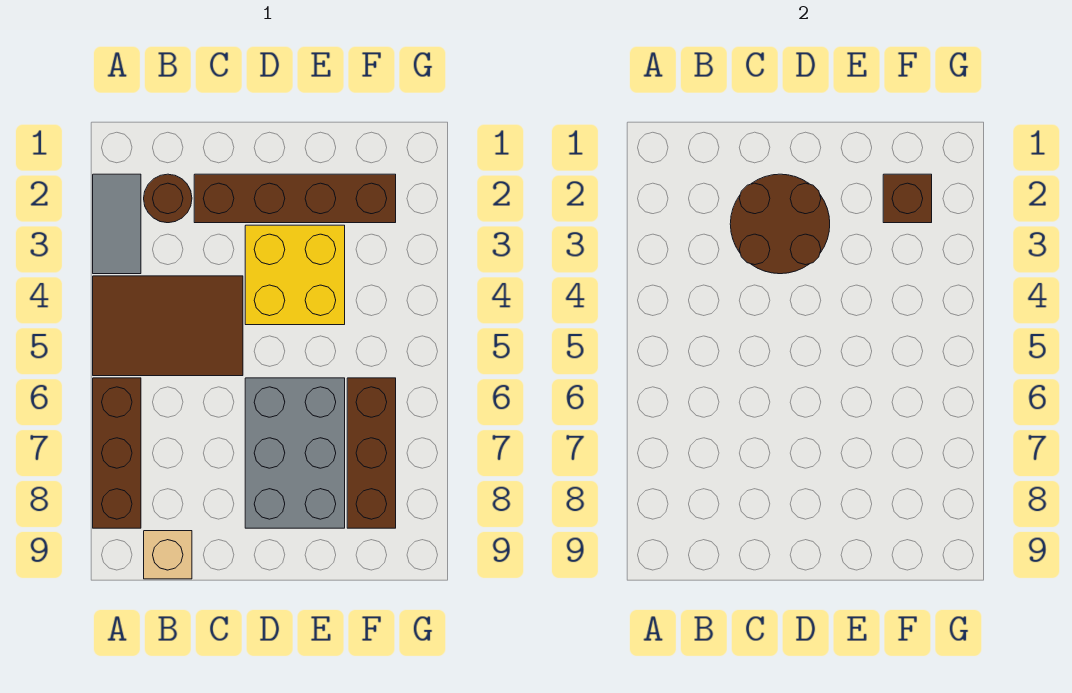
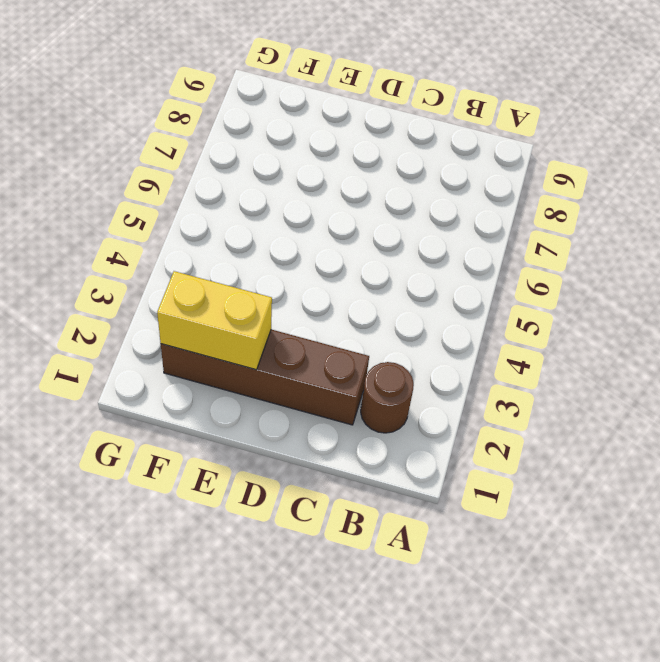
yellow brick E2:F2 level 2 -> brown brick F2 level 2
none -> grey tile A2:A3 level 1
none -> brown tile A4:C5 level 1

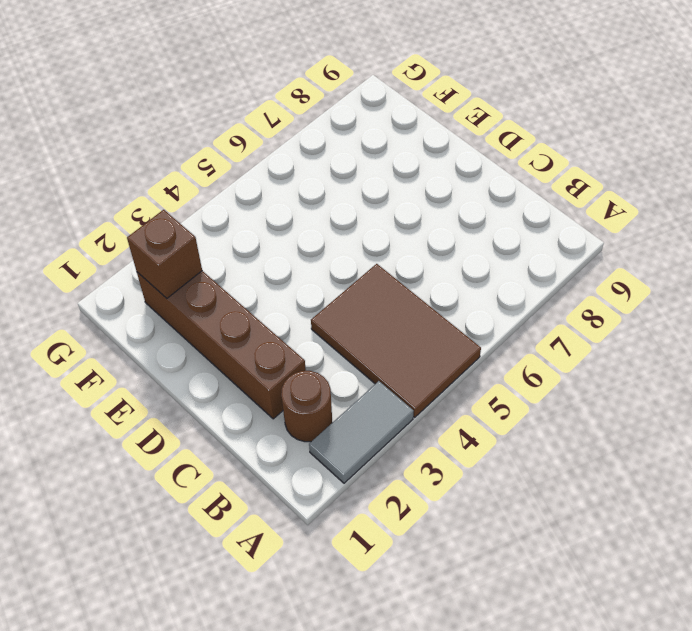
none -> brown brick A6:A8 level 1
none -> tan brick B9 level 1

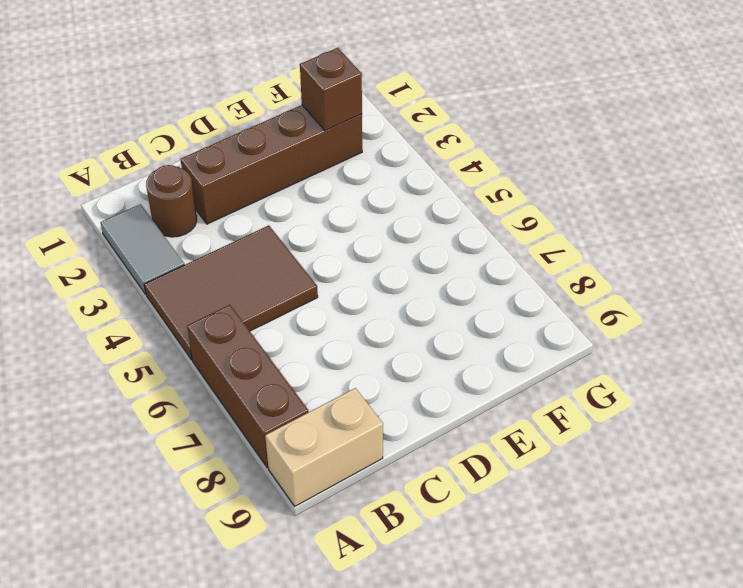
tan brick A9:B9 level 1 -> tan brick B9 level 1
none -> yellow brick D3:E4 level 1
none -> grey brick D6:E8 level 1

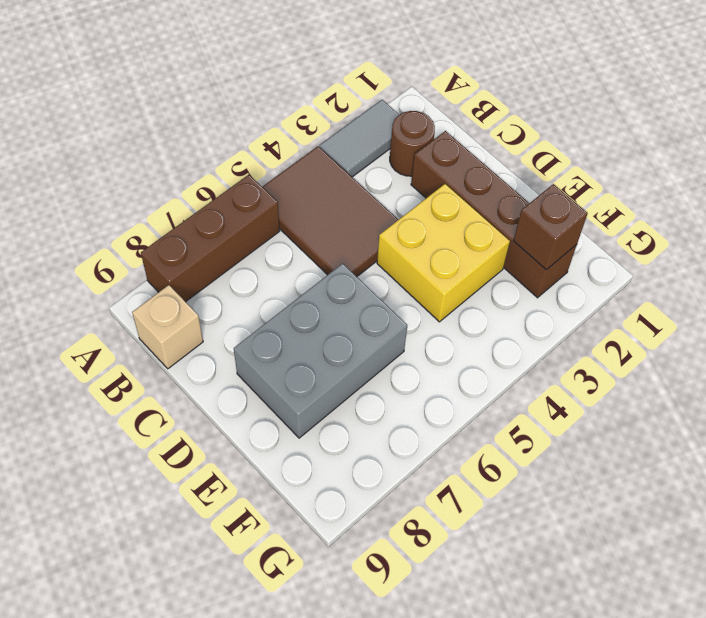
none -> brown brick F6:F8 level 1
none -> brown round brick C2:D3 level 2

